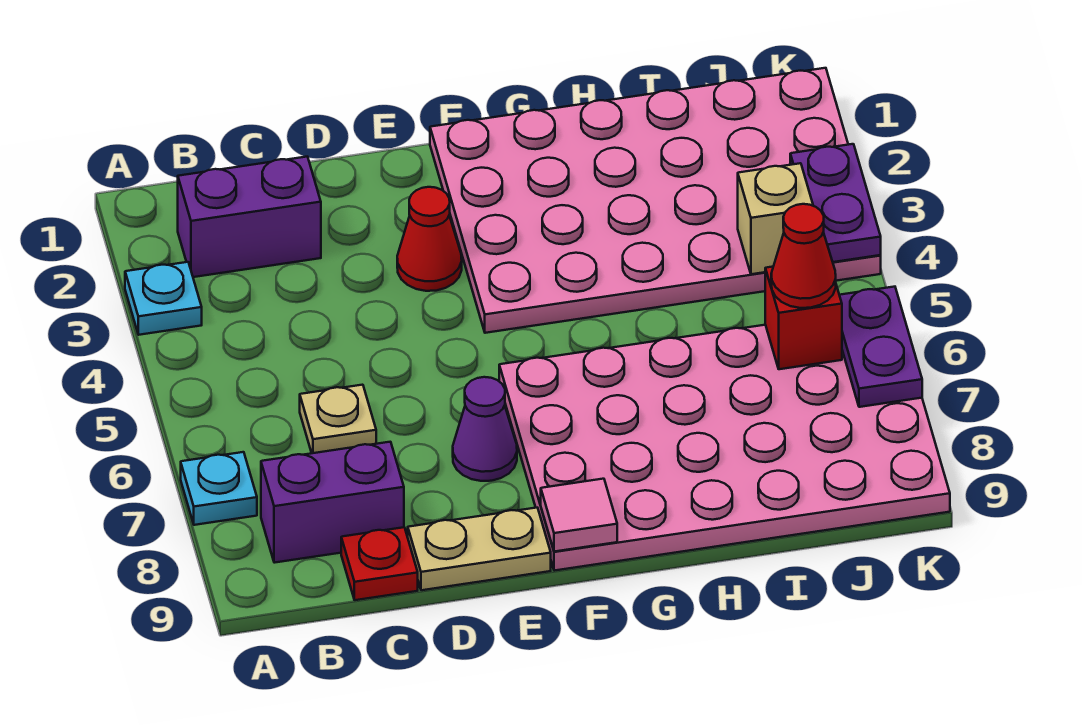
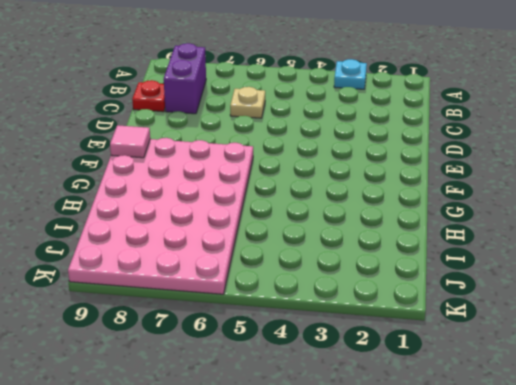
none -> cyan plate A7 level 1
none -> purple brick B2:C2 level 1
none -> tan plate D9:E9 level 1

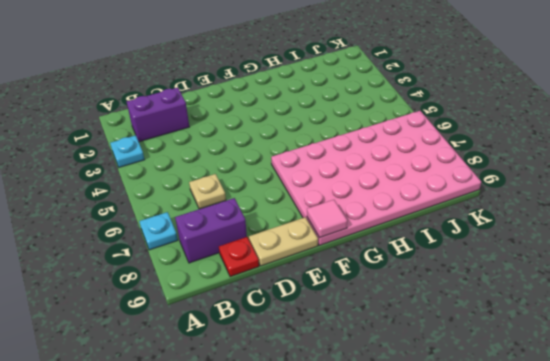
none -> red cone E3 level 1
none -> purple cone E7 level 1
none -> pink plate F1:K4 level 1

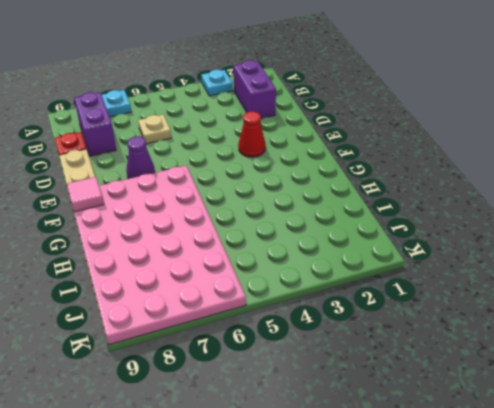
none -> pink plate F1:K4 level 1
none -> tan brick J4 level 2
none -> red brick J6 level 2

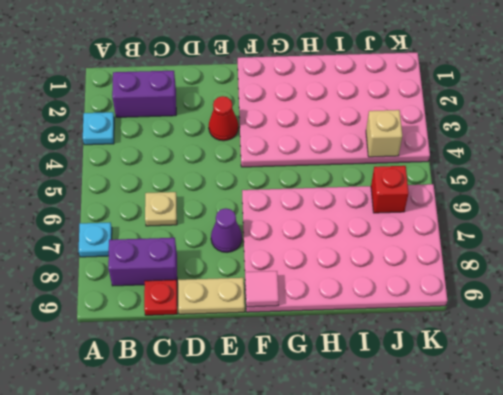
none -> purple plate K3:K4 level 2
none -> purple plate K6:K7 level 2
none -> red cone J6 level 3

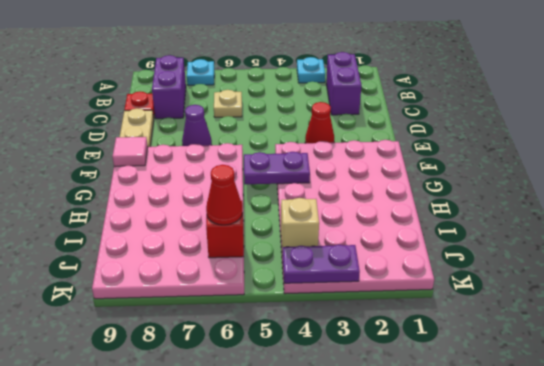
purple plate G4:G5 level 2 -> purple plate K6:K7 level 2

